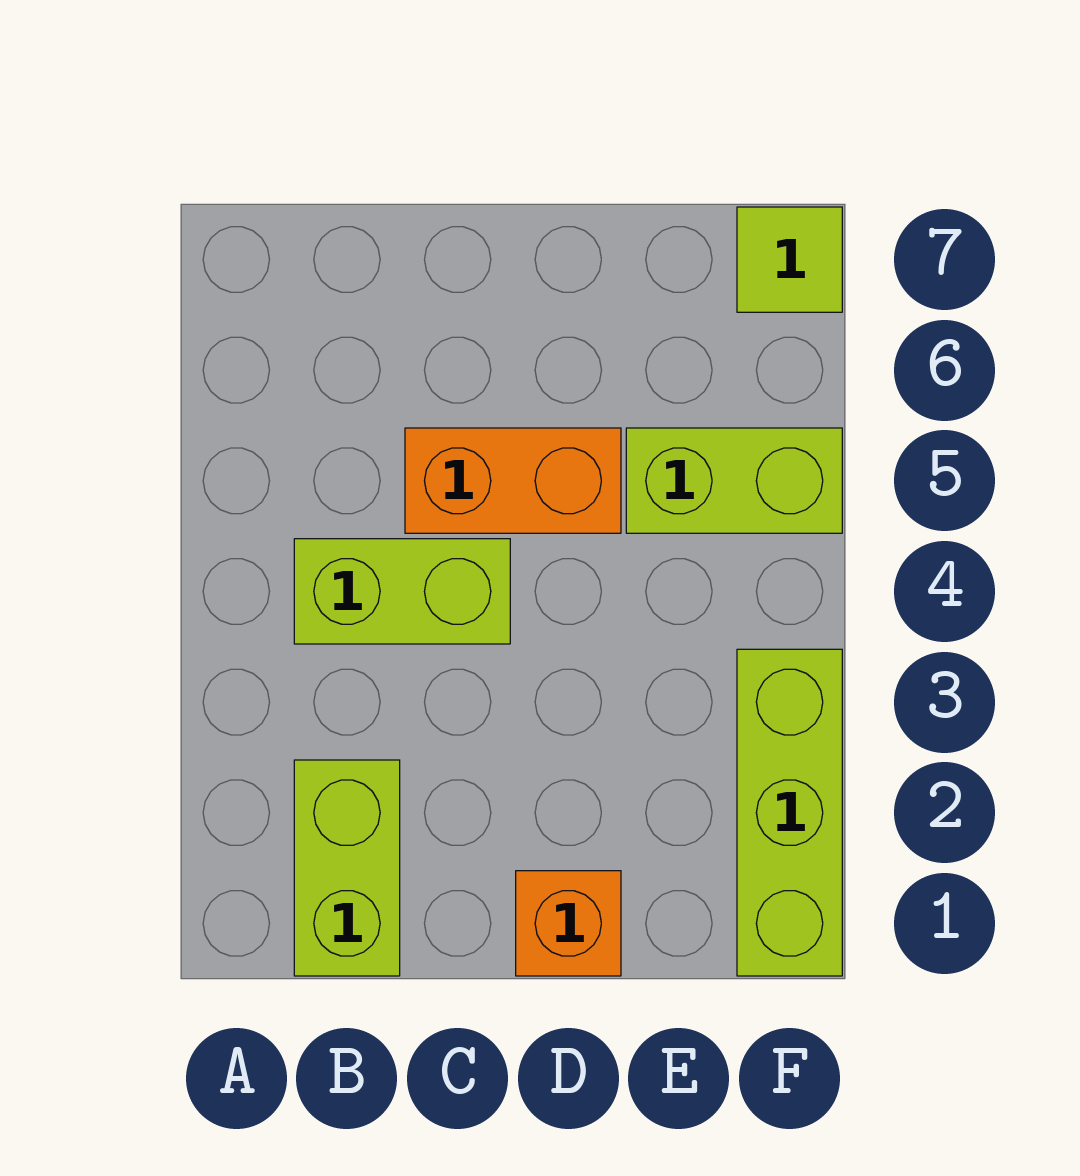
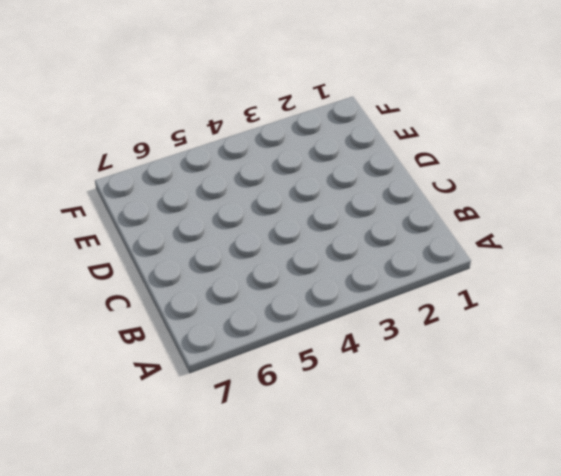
none -> lime brick B1:B2 level 1
none -> lime brick B4:C4 level 1

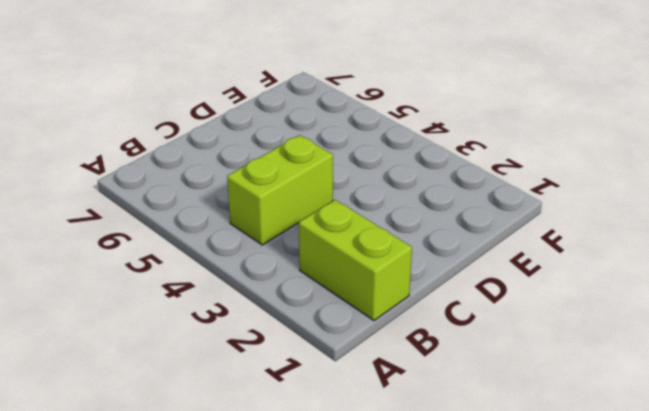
none -> orange brick C5:D5 level 1
none -> orange brick D1 level 1

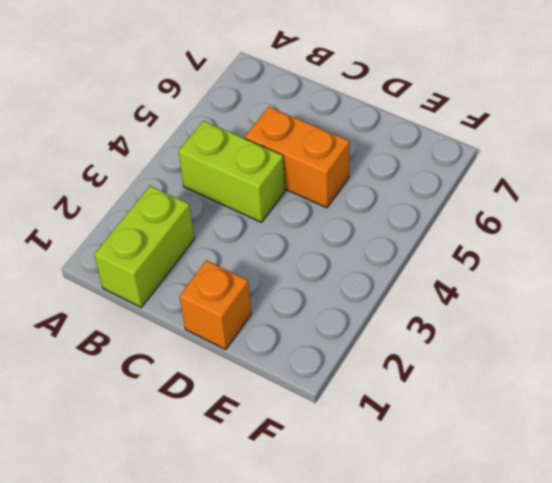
none -> lime brick E5:F5 level 1
none -> lime brick F1:F3 level 1

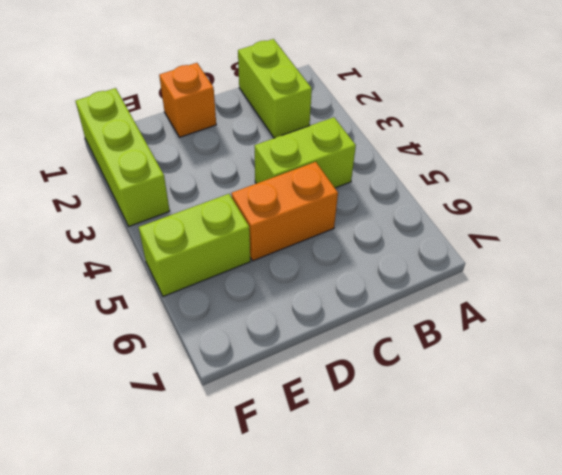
none -> lime tile F7 level 1

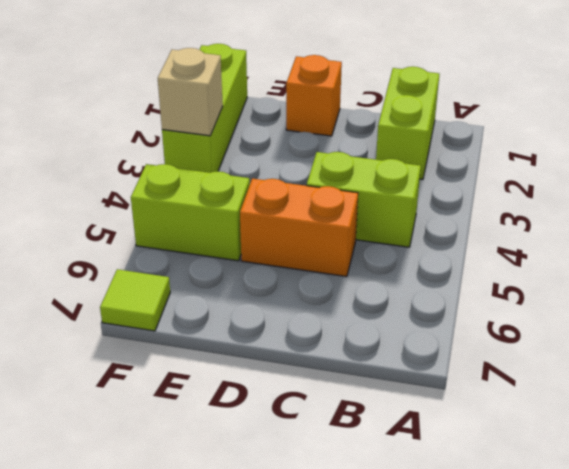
tan brick F3 level 2 -> none

